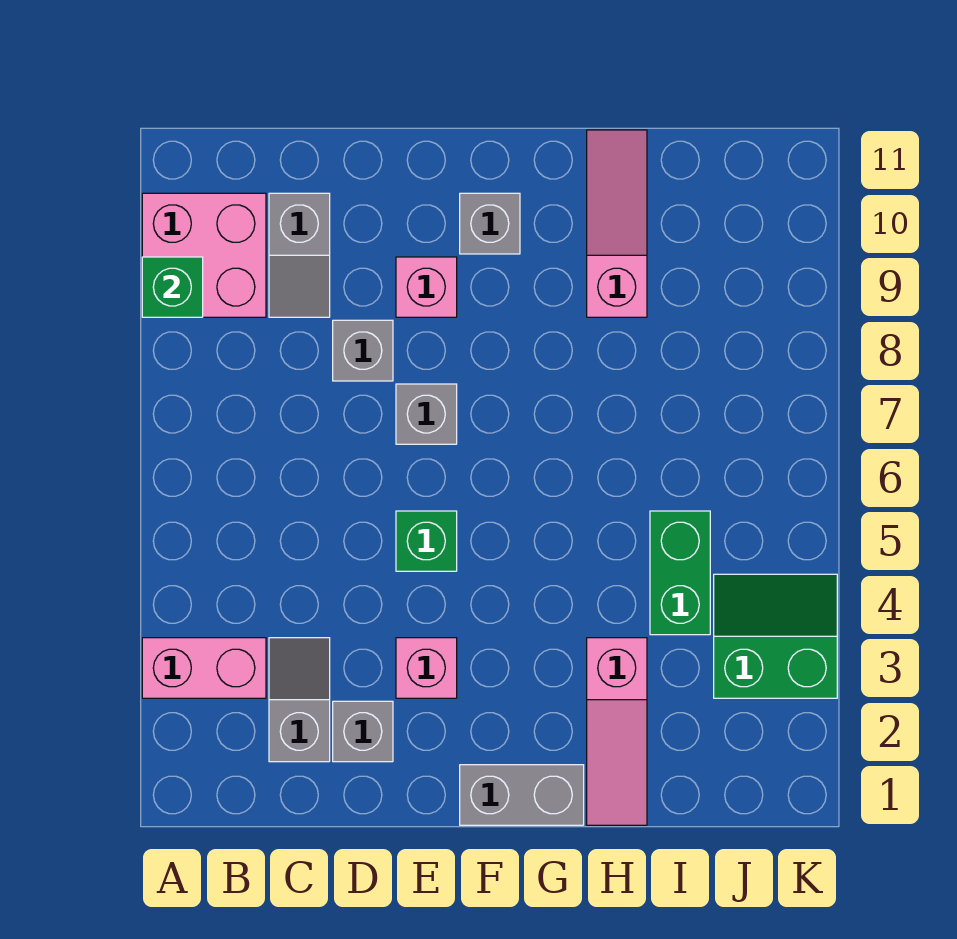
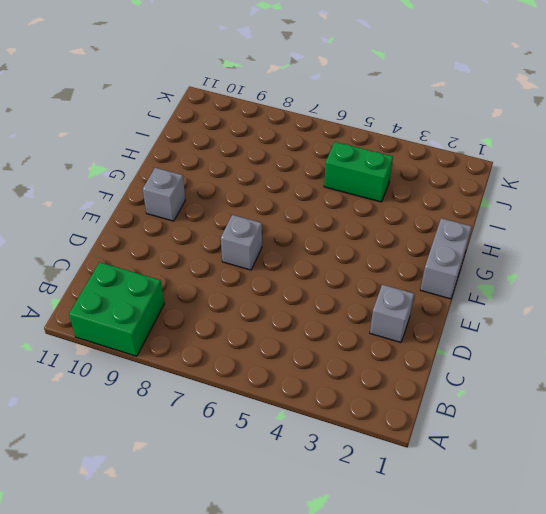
green brick A9:B10 level 1 -> pink brick A9:B10 level 1
none -> pink brick A3:B3 level 1
none -> grey slope C2:C3 level 1 top 2
none -> grey slope C9:C10 level 1 top 10

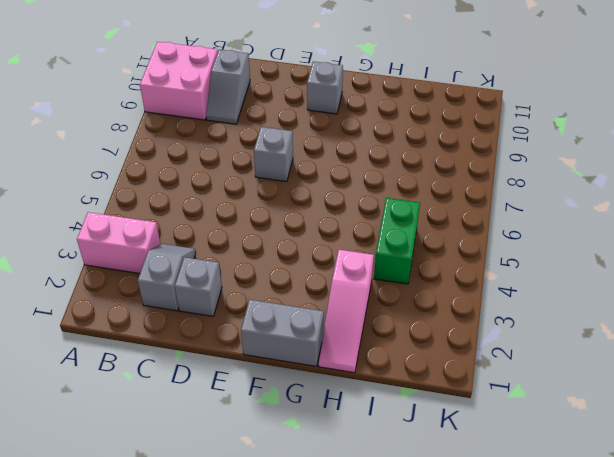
none -> grey brick D8 level 1
none -> pink brick E3 level 1
none -> green brick E5 level 1

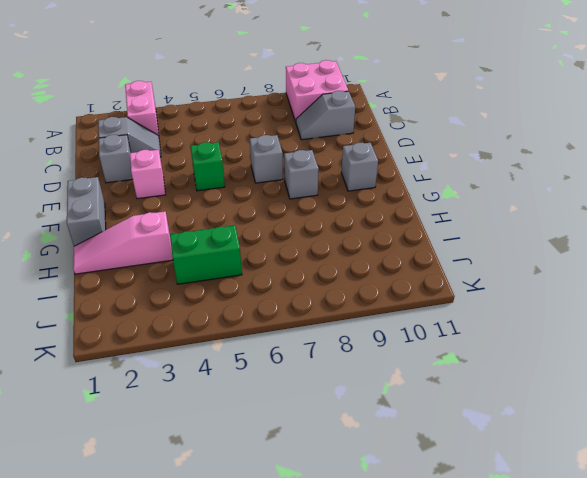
grey brick F8 level 1 -> grey brick D8 level 1
none -> pink brick E9 level 1
none -> pink slope H9:H11 level 1 top 9
none -> green slope J3:K4 level 1 top 3

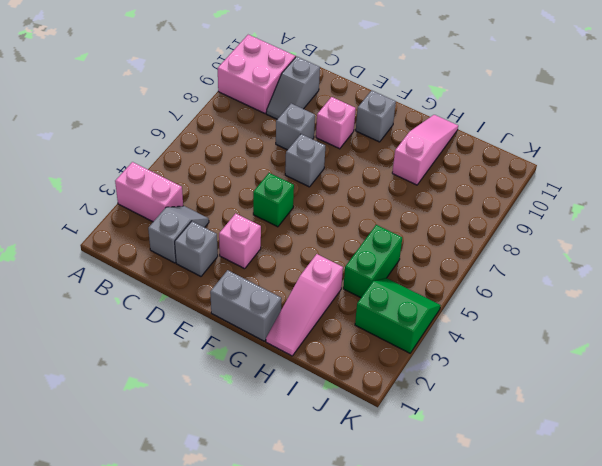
none -> green brick A9 level 2

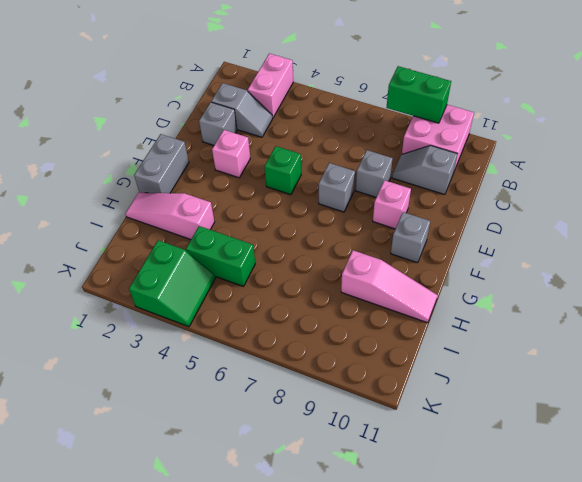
green brick A8:A9 level 2 -> green brick A9 level 2

